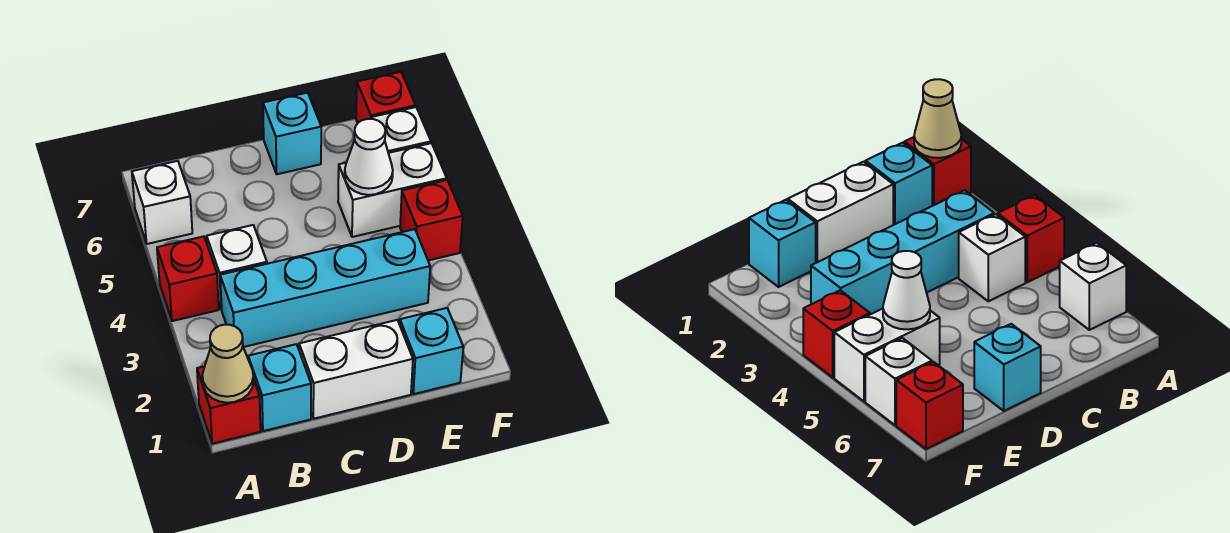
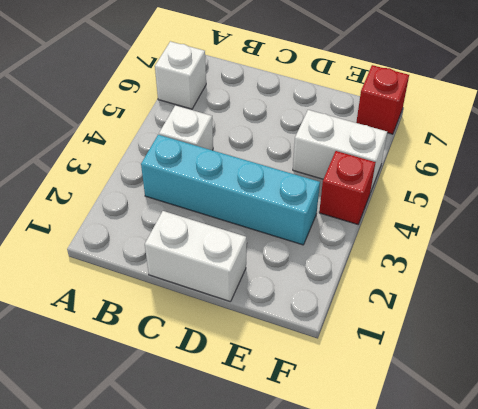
none -> red brick A1 level 1
none -> red brick A4 level 1
none -> cyan brick B1 level 1

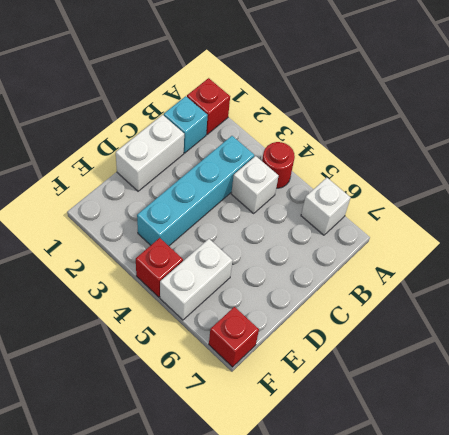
red round brick A4 level 1 -> red brick A4 level 1
none -> cyan brick D7 level 1
none -> cyan brick E1 level 1
none -> white brick F6 level 1

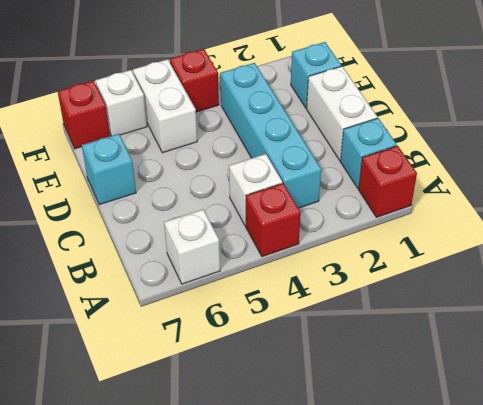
none -> tan cone A1 level 2
none -> white cone E5 level 2

